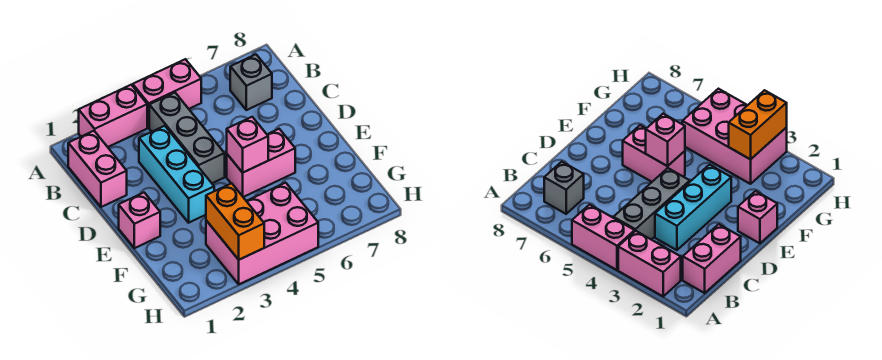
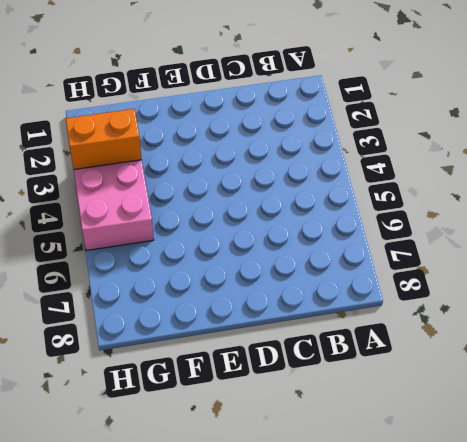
none -> pink brick A2:A3 level 1
none -> pink brick A4:A5 level 1

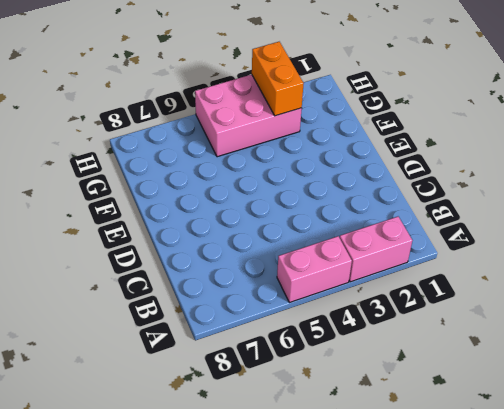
none -> pink brick B1:C1 level 1
none -> grey brick B4:D4 level 1

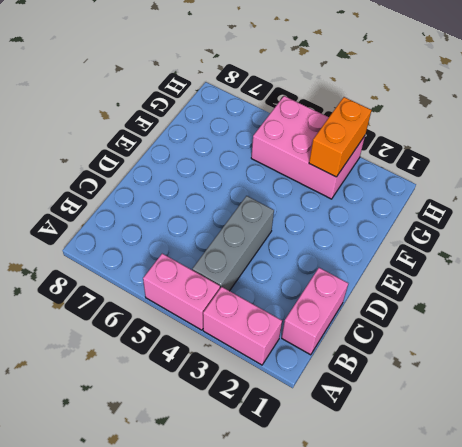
none -> grey brick B7 level 1
none -> cyan brick C3:E3 level 1

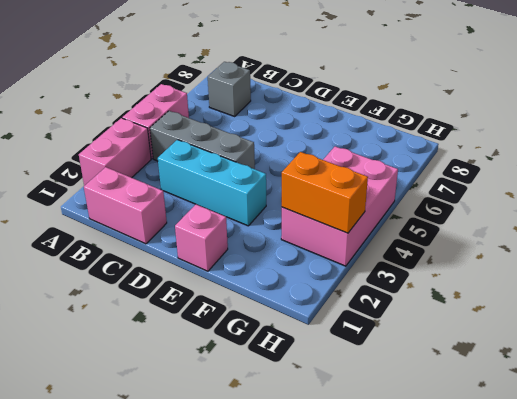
none -> pink brick E5:E6 level 1
none -> pink brick E5 level 2

